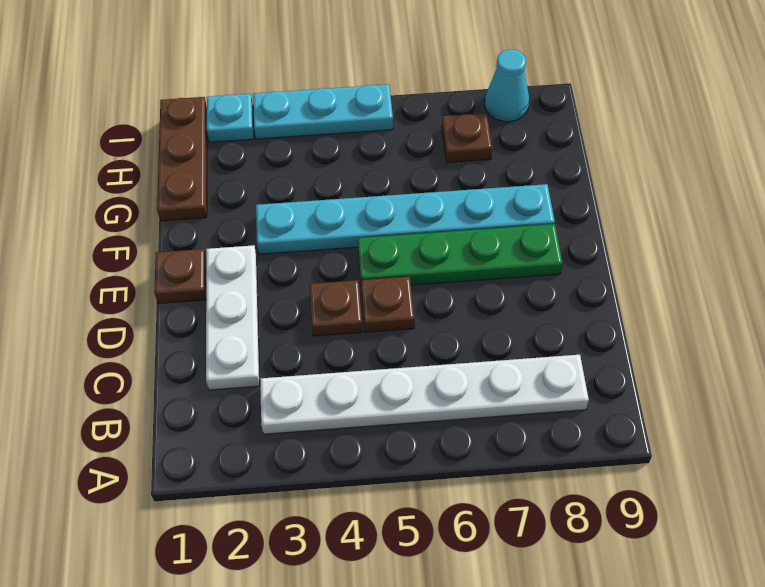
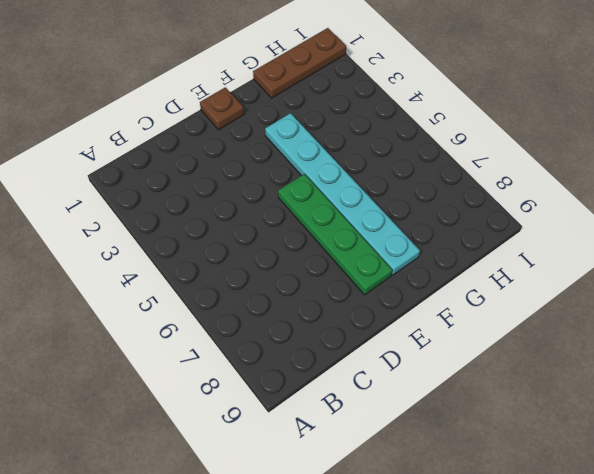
none -> white plate B3:B8 level 1
none -> white plate C2:E2 level 1
none -> brown plate D4 level 1

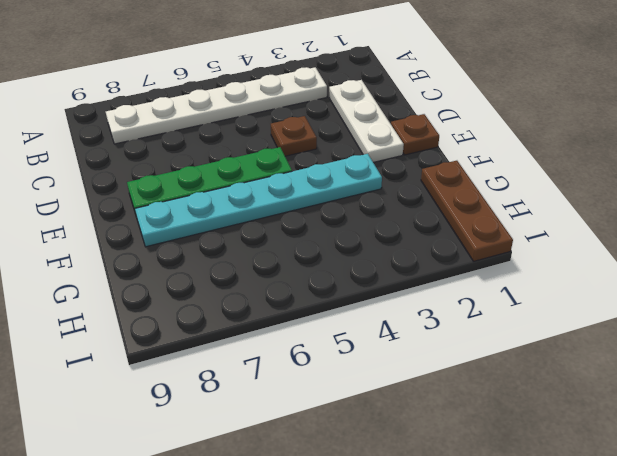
none -> brown plate D5 level 1
none -> brown plate H7 level 1
none -> cyan plate I2 level 1

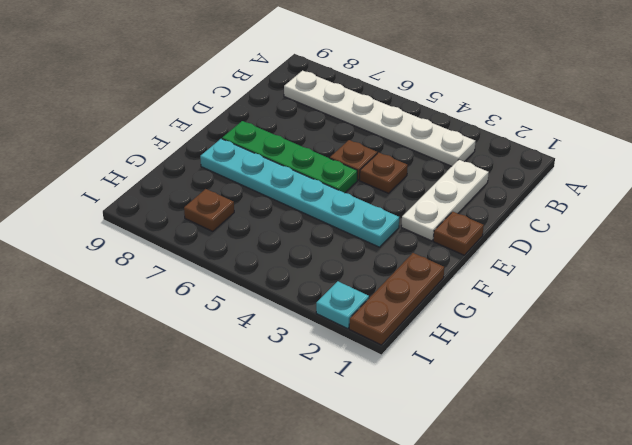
none -> cyan plate I3:I5 level 1
none -> cyan cone I8 level 1

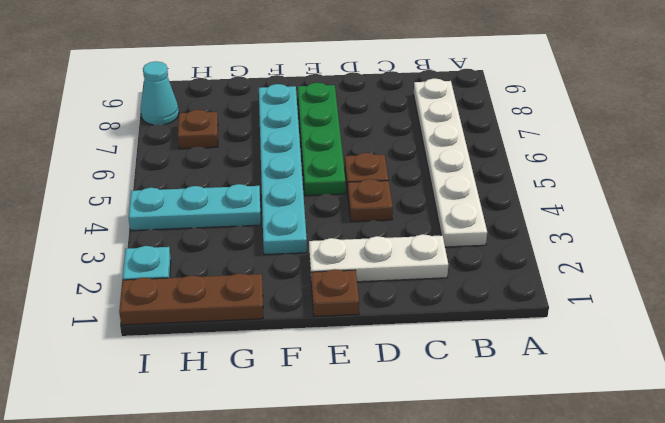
cyan plate G4:I4 level 1 -> cyan plate I3:I5 level 1

